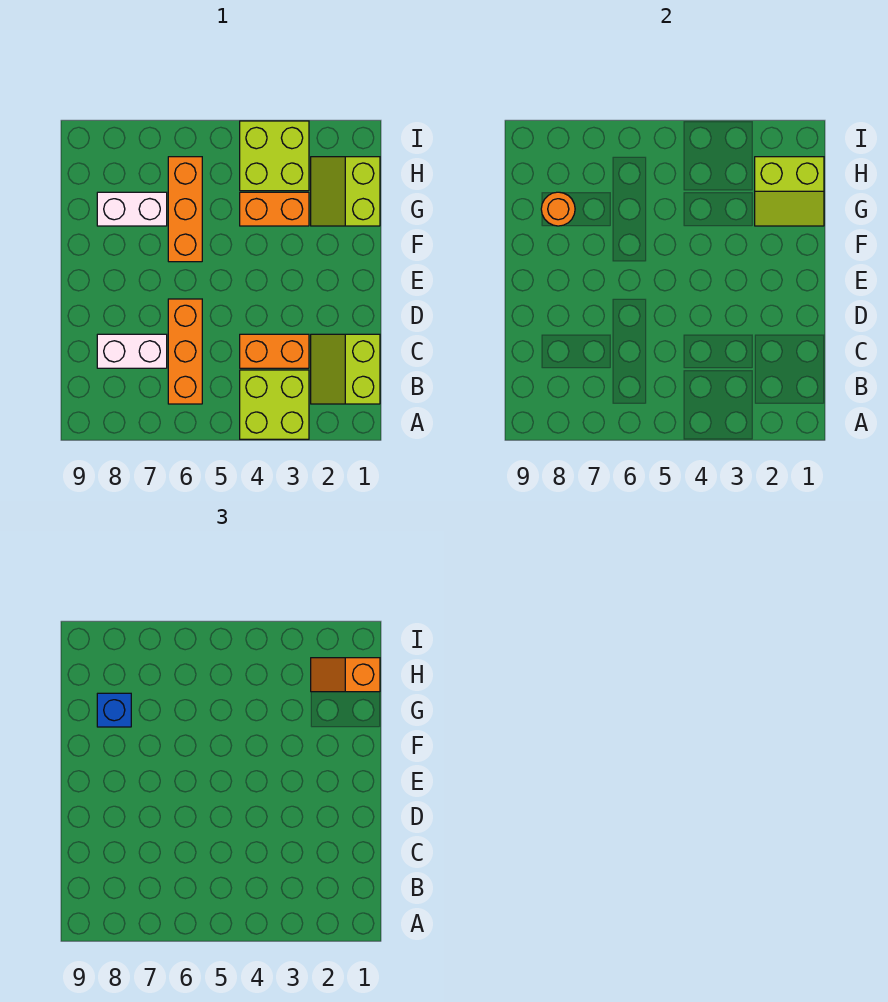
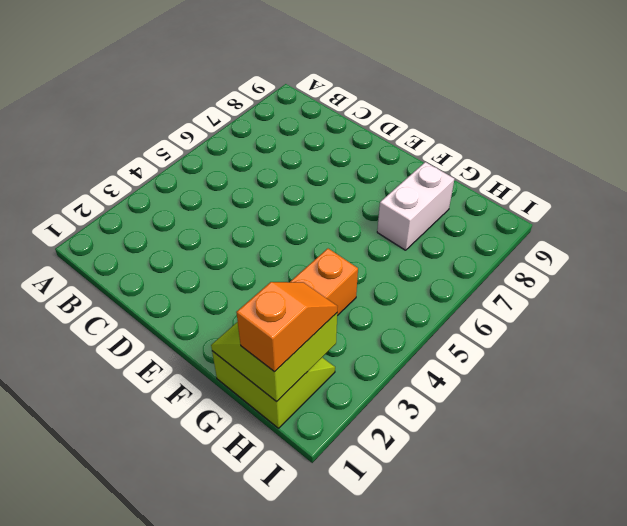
none -> lime brick A3:B4 level 1
none -> lime slope B1:C2 level 1 top 1
none -> orange brick B6:D6 level 1

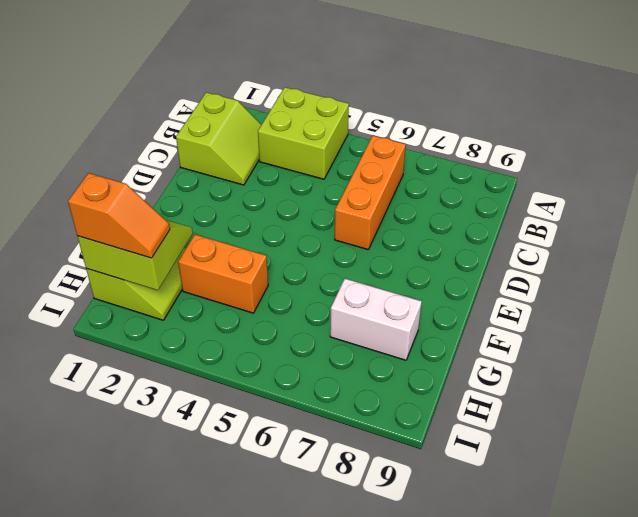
none -> orange brick C3:C4 level 1
none -> white brick C7:C8 level 1
none -> orange brick F6:H6 level 1

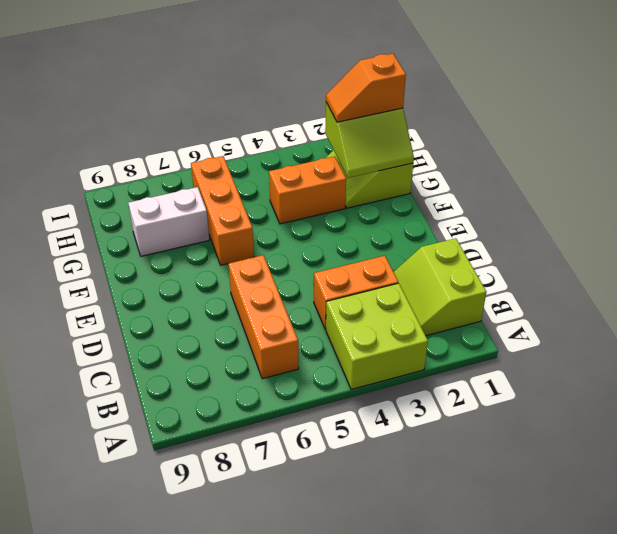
none -> white brick C7:C8 level 1
none -> lime brick H3:I4 level 1
none -> orange round brick G8 level 2

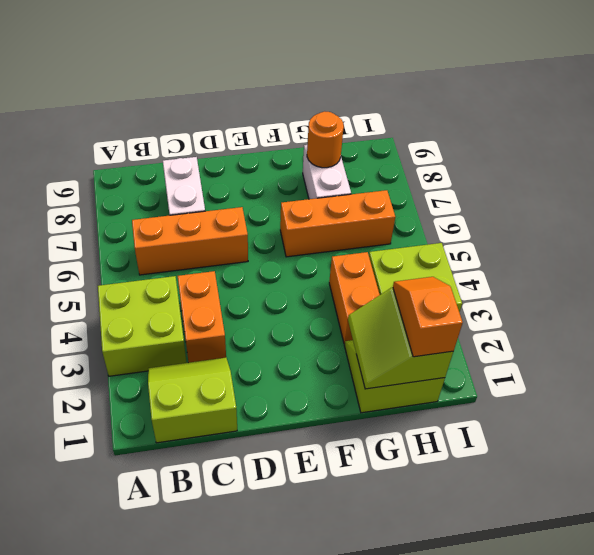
none -> blue brick G8 level 3

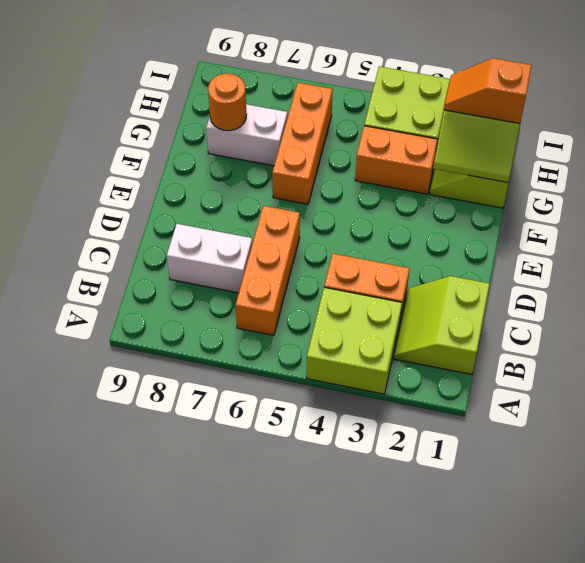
none -> blue brick G8 level 3

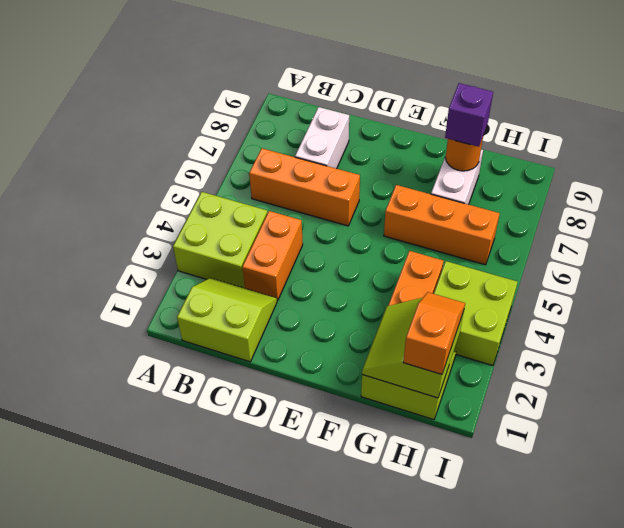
purple brick G8 level 3 -> blue brick G8 level 3

